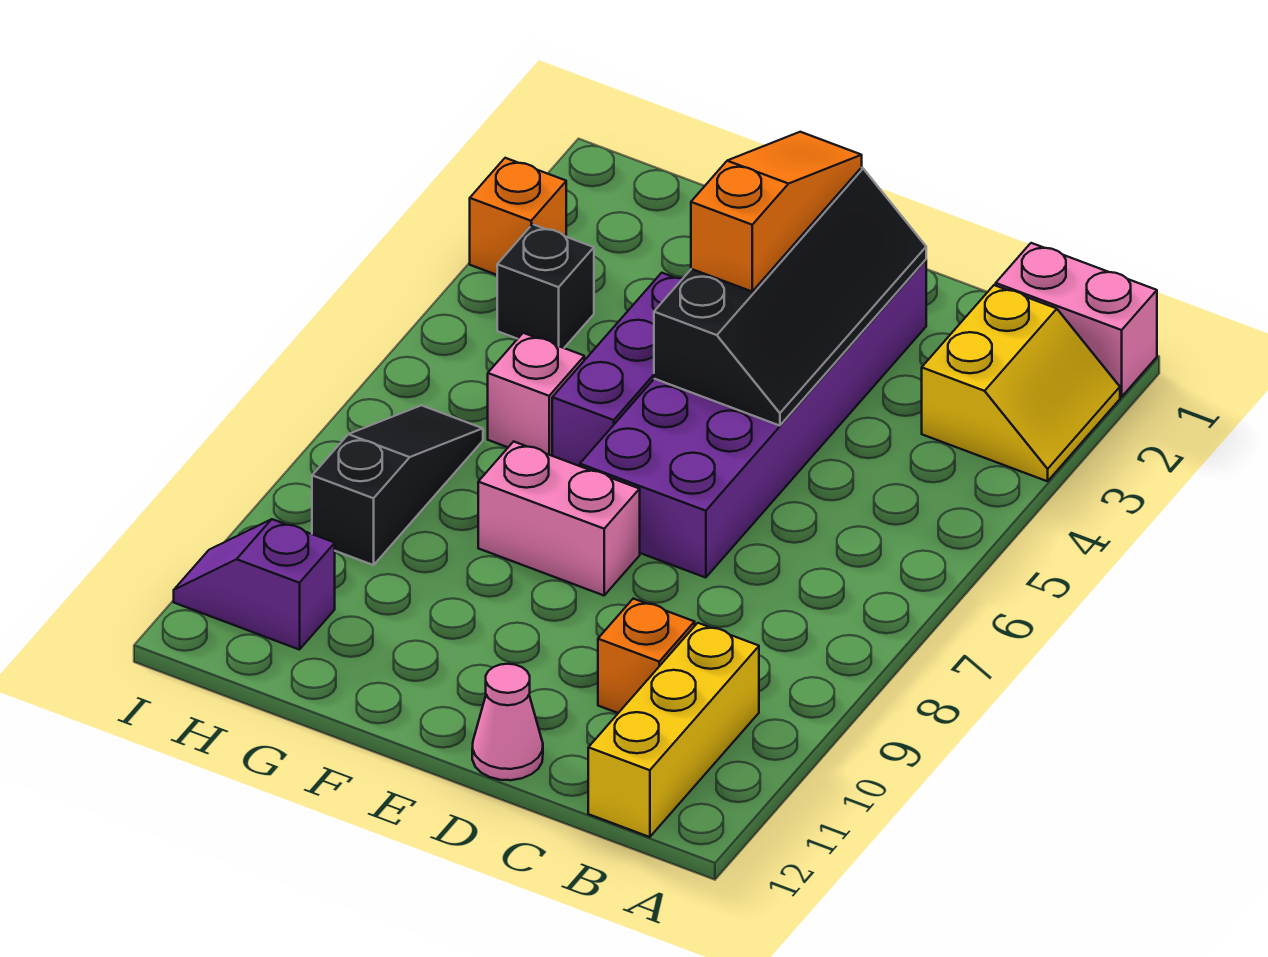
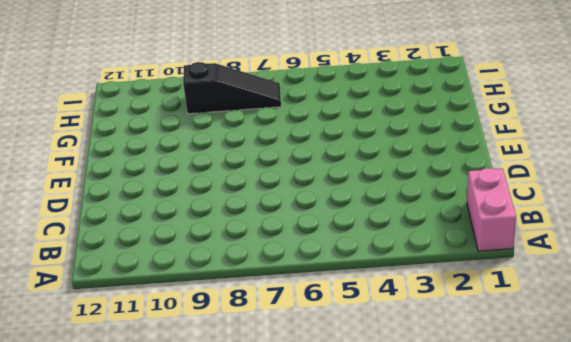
none -> yellow slope A2:B3 level 1 top B
none -> yellow brick B10:B12 level 1
none -> orange brick C10 level 1

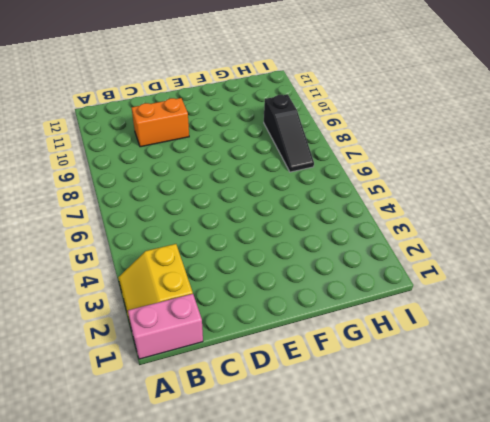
orange brick C10:D10 level 1 -> orange brick C10 level 1
none -> yellow brick B10:B12 level 1
none -> purple brick D2:E7 level 1
none -> pink cone D12 level 1

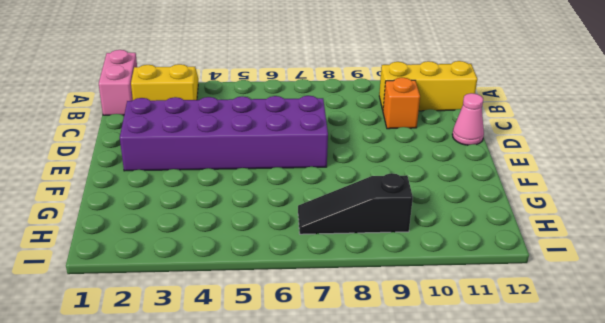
none -> pink brick E8:F8 level 1
none -> purple brick F4:F6 level 1
none -> pink brick G6 level 1

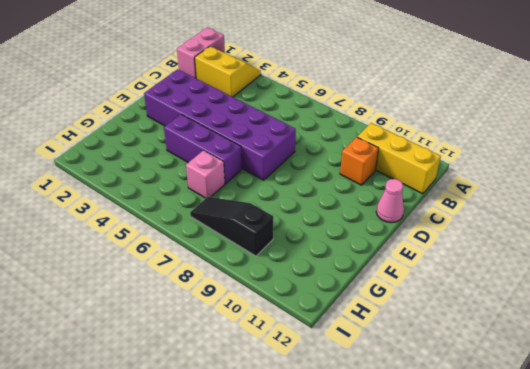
none -> pink brick E8:F8 level 1
none -> black brick H4 level 1
none -> purple slope H11:I11 level 1 top H

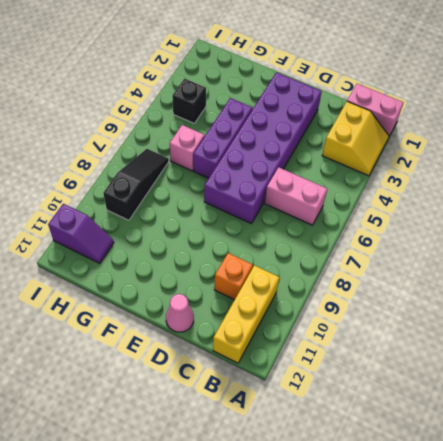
pink brick B6:C6 level 1 -> pink brick E8:F8 level 1
purple slope H11:I11 level 1 top I -> purple slope H11:I11 level 1 top H
none -> orange brick I3 level 1
none -> black slope D2:E5 level 2 top E
none -> orange slope E2:E4 level 3 top 4

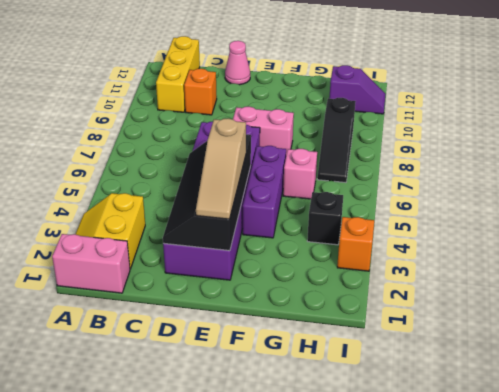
tan slope E2:E4 level 3 top 4 -> orange slope E2:E4 level 3 top 4

